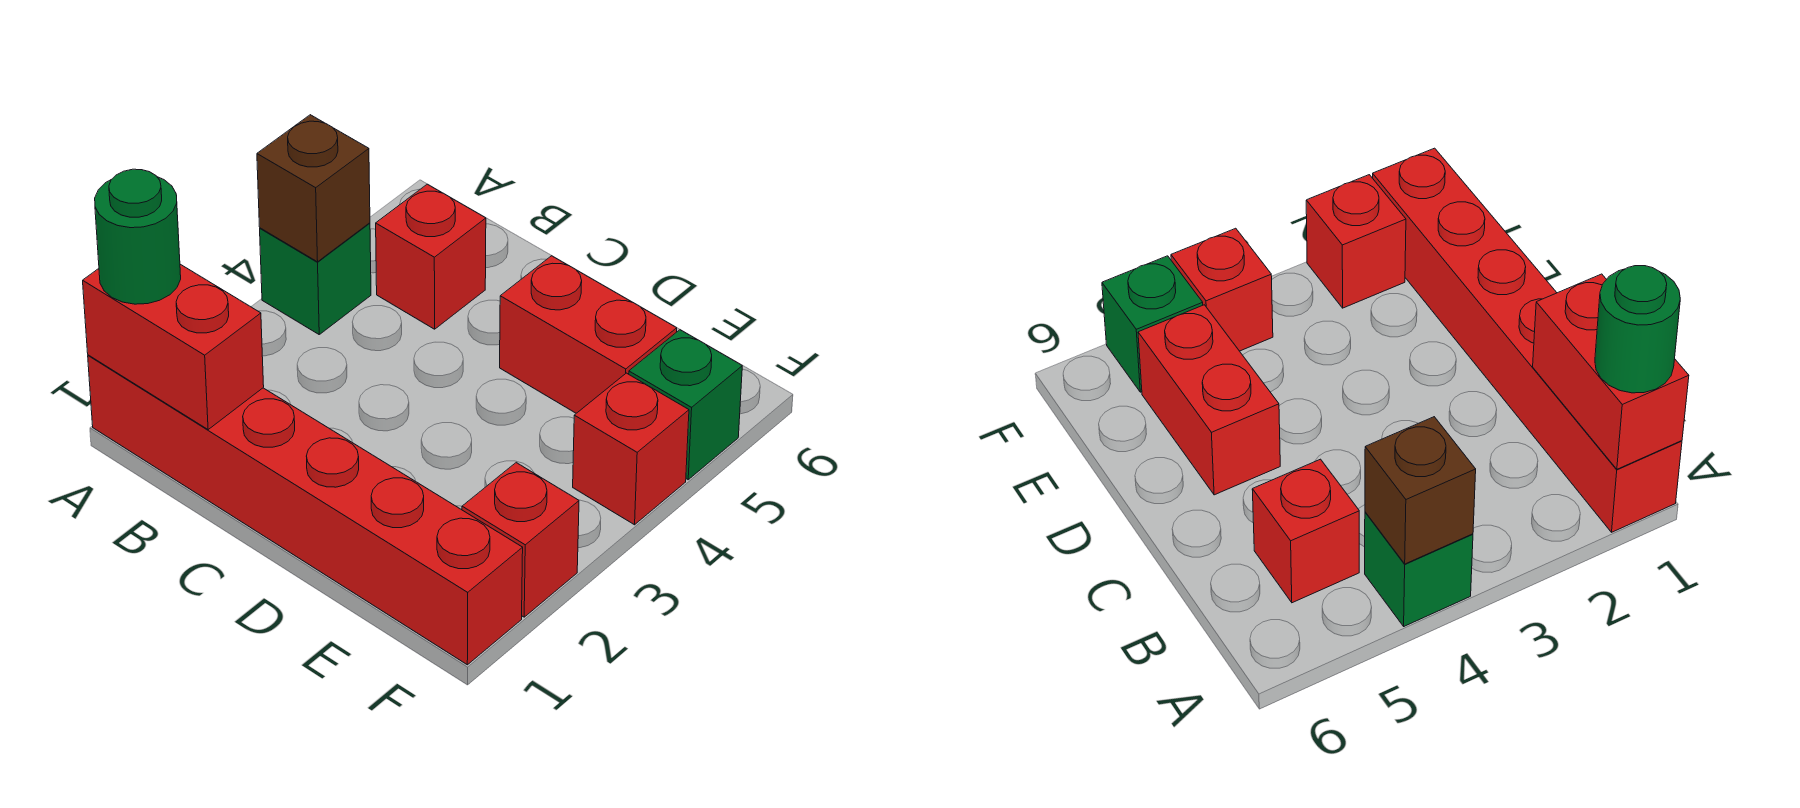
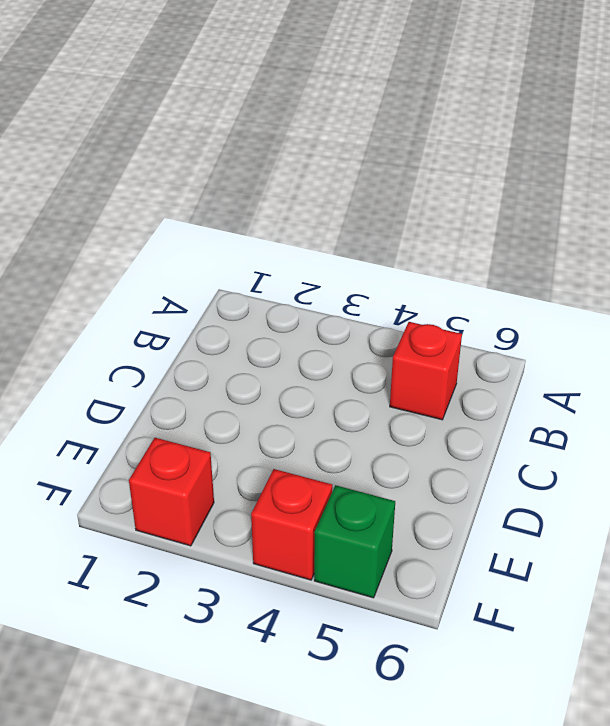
none -> red brick A1:F1 level 1
none -> green brick A4 level 1

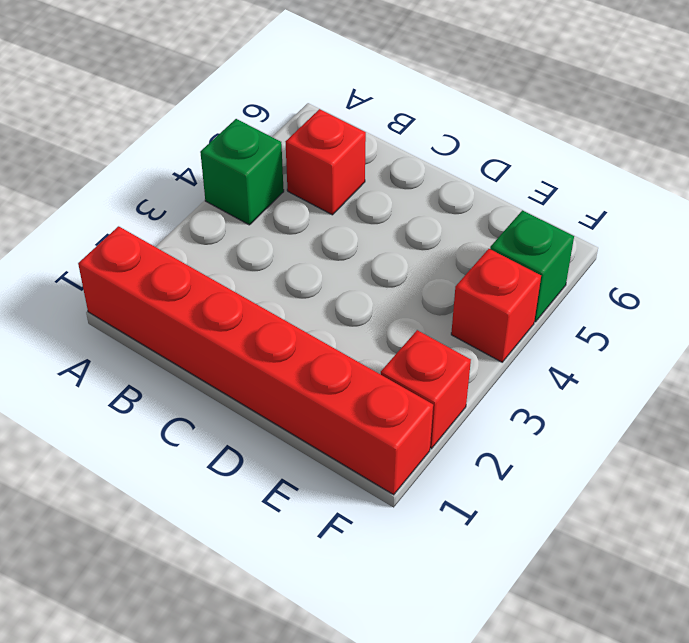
none -> red brick D5:E5 level 1
none -> red brick A1:B1 level 2

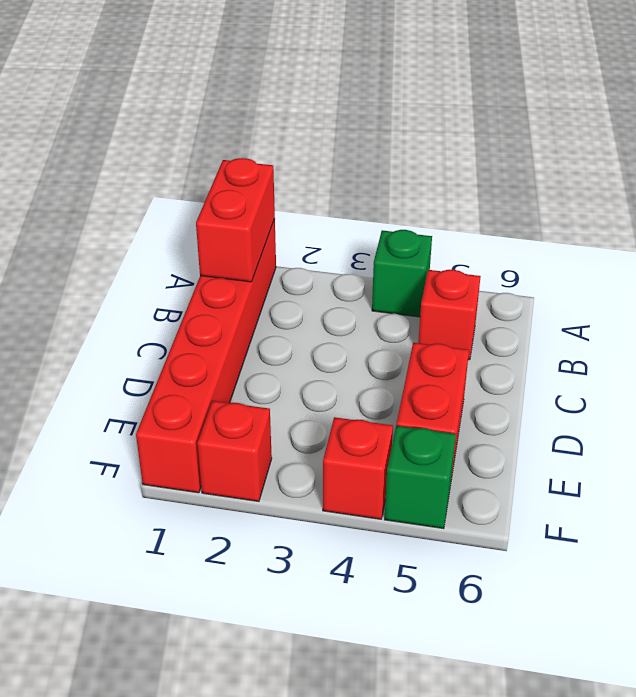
none -> brown brick A4 level 2
none -> green round brick A1 level 3

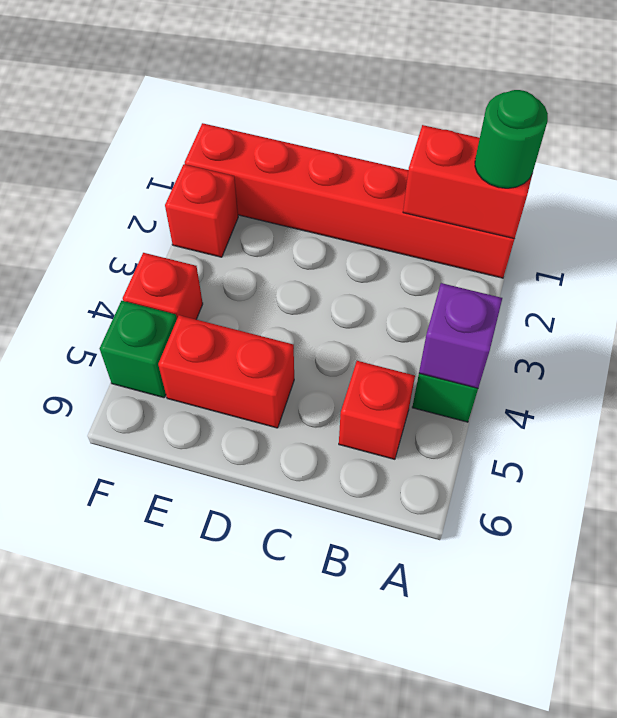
purple brick A4 level 2 -> brown brick A4 level 2

